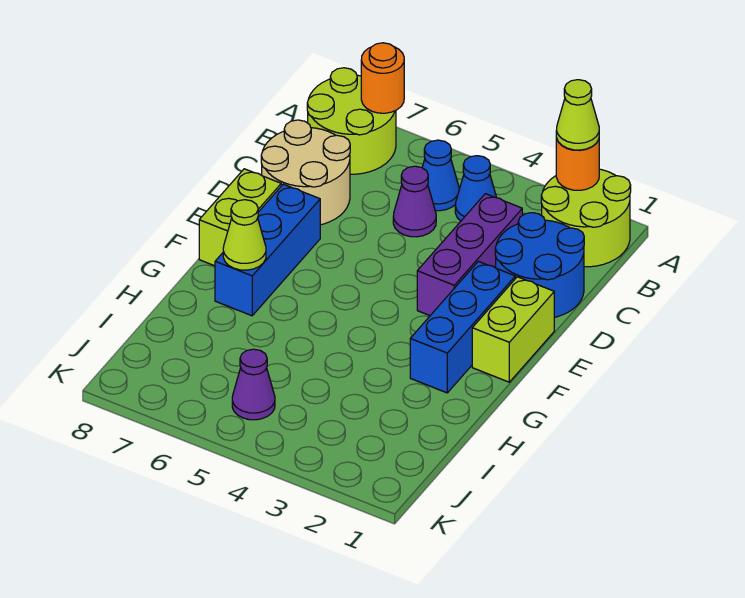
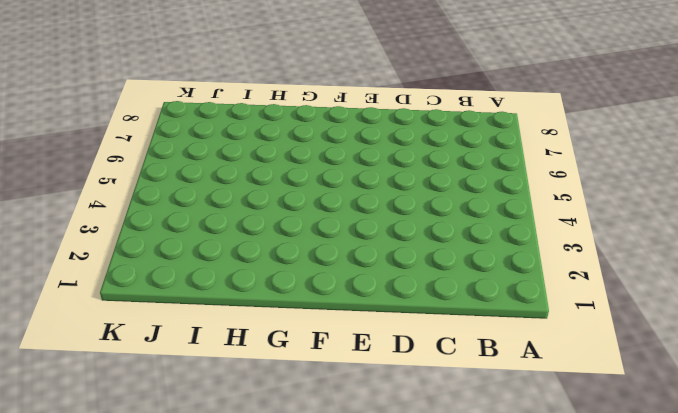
none -> lime round brick A1:B2 level 1
none -> lime round brick A7:B8 level 1
none -> blue cone B4 level 1

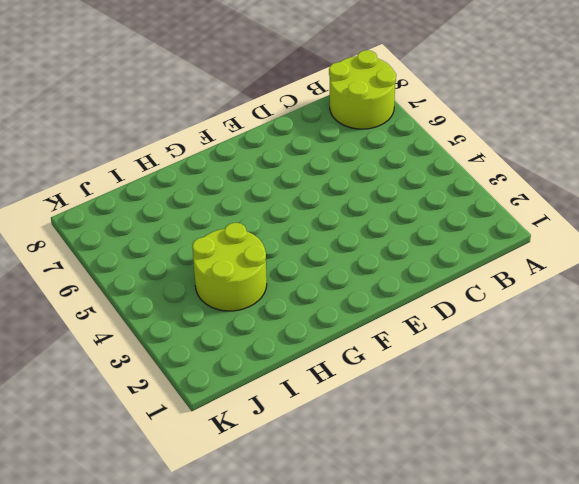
lime round brick H3:I4 level 1 -> lime round brick A1:B2 level 1
none -> blue cone B4 level 1
none -> blue cone B5 level 1
none -> blue round brick C1:D2 level 1

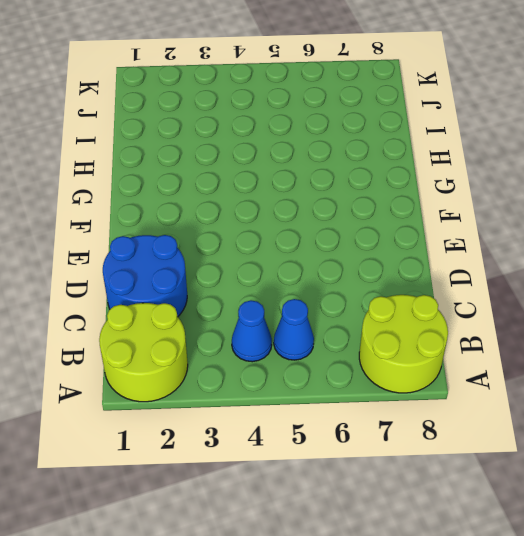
none -> purple brick C3:E3 level 1
none -> purple cone C5 level 1
none -> tan round brick C7:D8 level 1

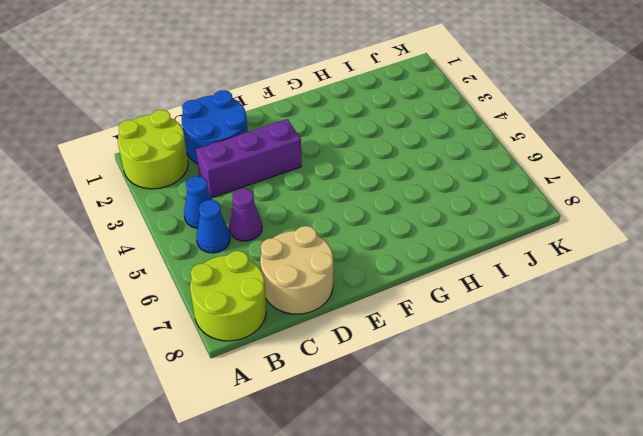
none -> lime brick E1:F1 level 1
none -> blue brick E2:G2 level 1
none -> blue brick E7:G7 level 1

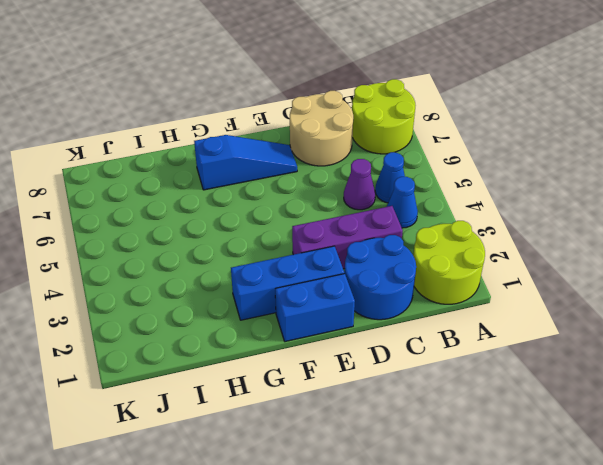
blue brick E1:F1 level 1 -> lime brick E1:F1 level 1
blue slope E7:G7 level 1 top G -> blue brick E7:G7 level 1
none -> lime brick E8:F8 level 1
none -> purple cone J5 level 1
none -> orange round brick A2 level 2

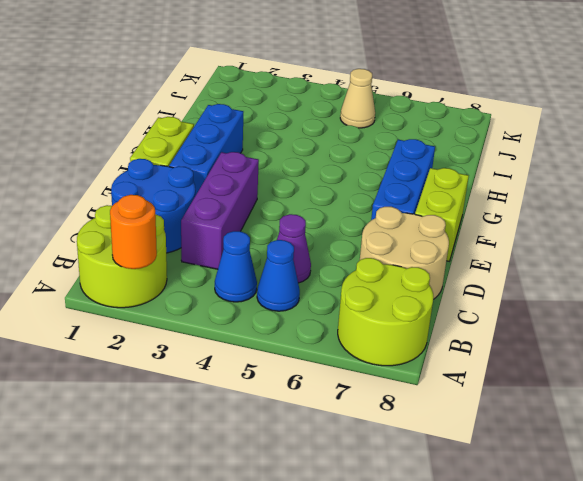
tan cone J5 level 1 -> purple cone J5 level 1
none -> orange round brick A7 level 2
none -> lime cone G7 level 2
none -> lime cone A2 level 3

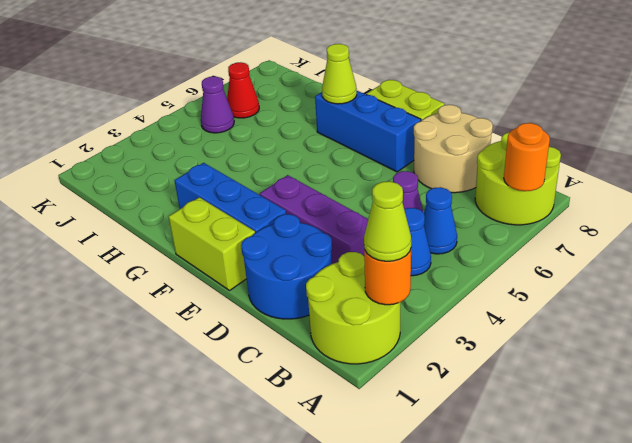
red cone J6 level 1 -> none

